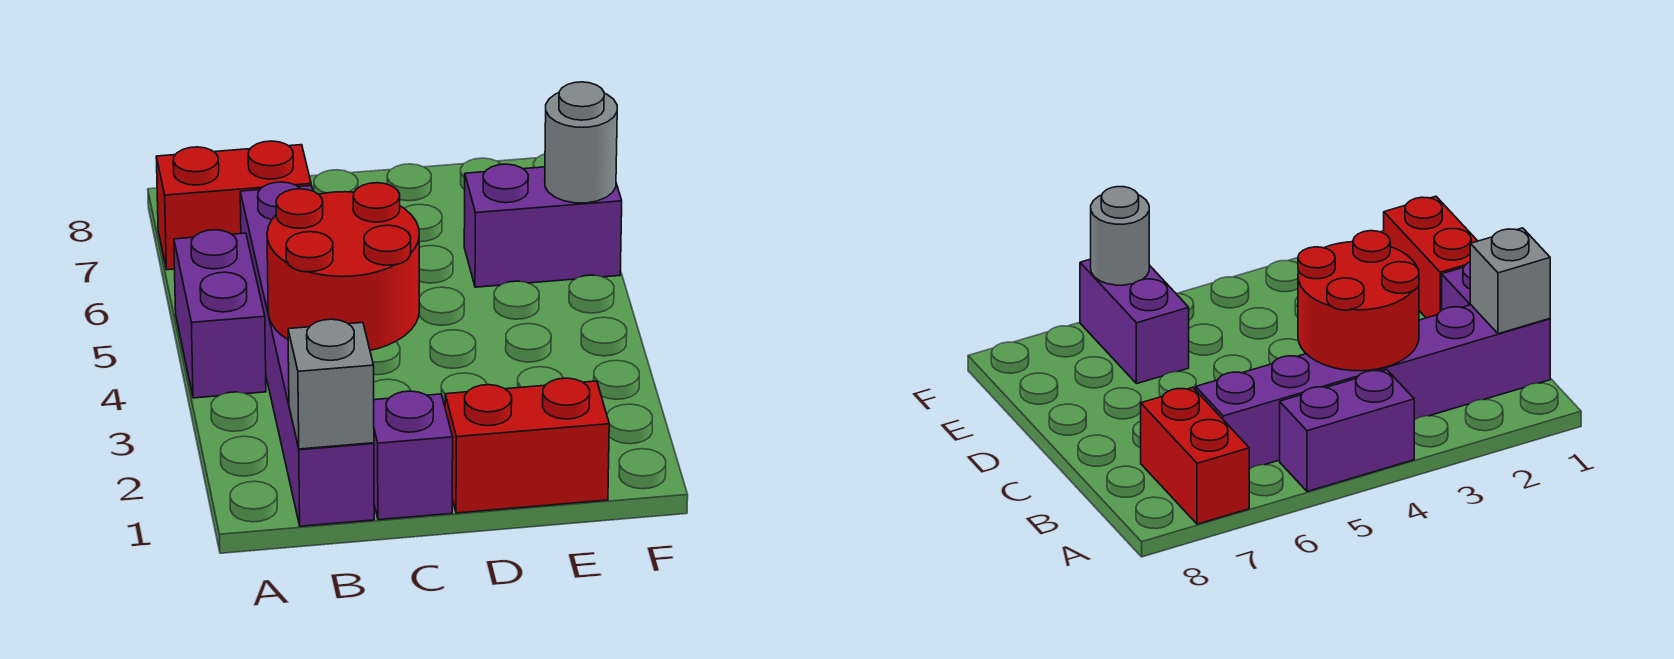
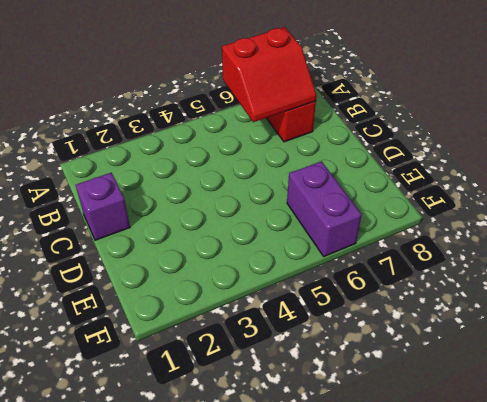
red slope A6:B7 level 2 top A -> none
none -> purple brick A4:A5 level 1
none -> purple brick B1:B6 level 1

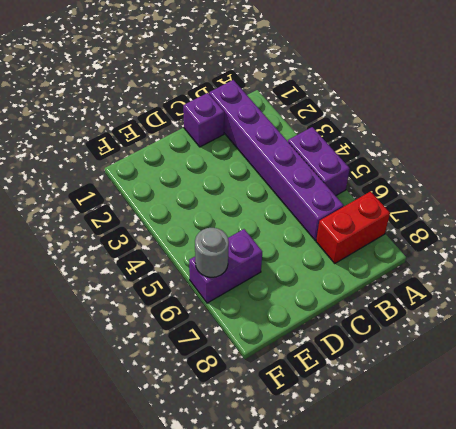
none -> red brick D1:E1 level 1
none -> grey brick B1 level 2

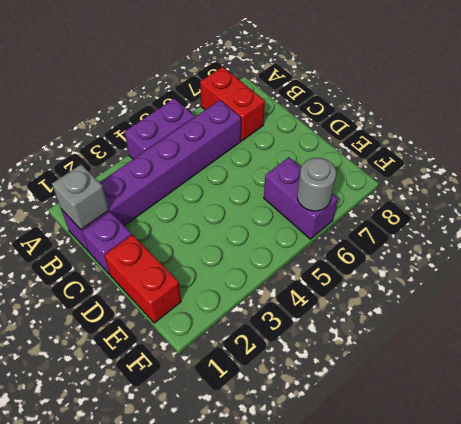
none -> red round brick B3:C4 level 2

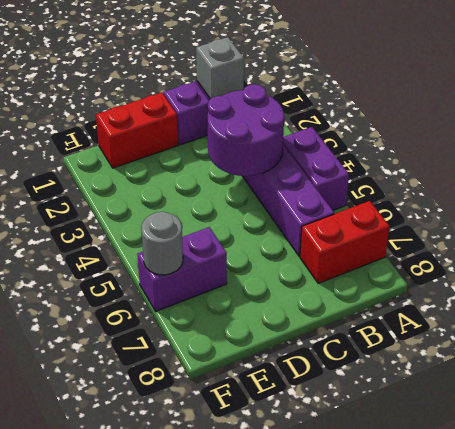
purple round brick B3:C4 level 2 -> red round brick B3:C4 level 2

